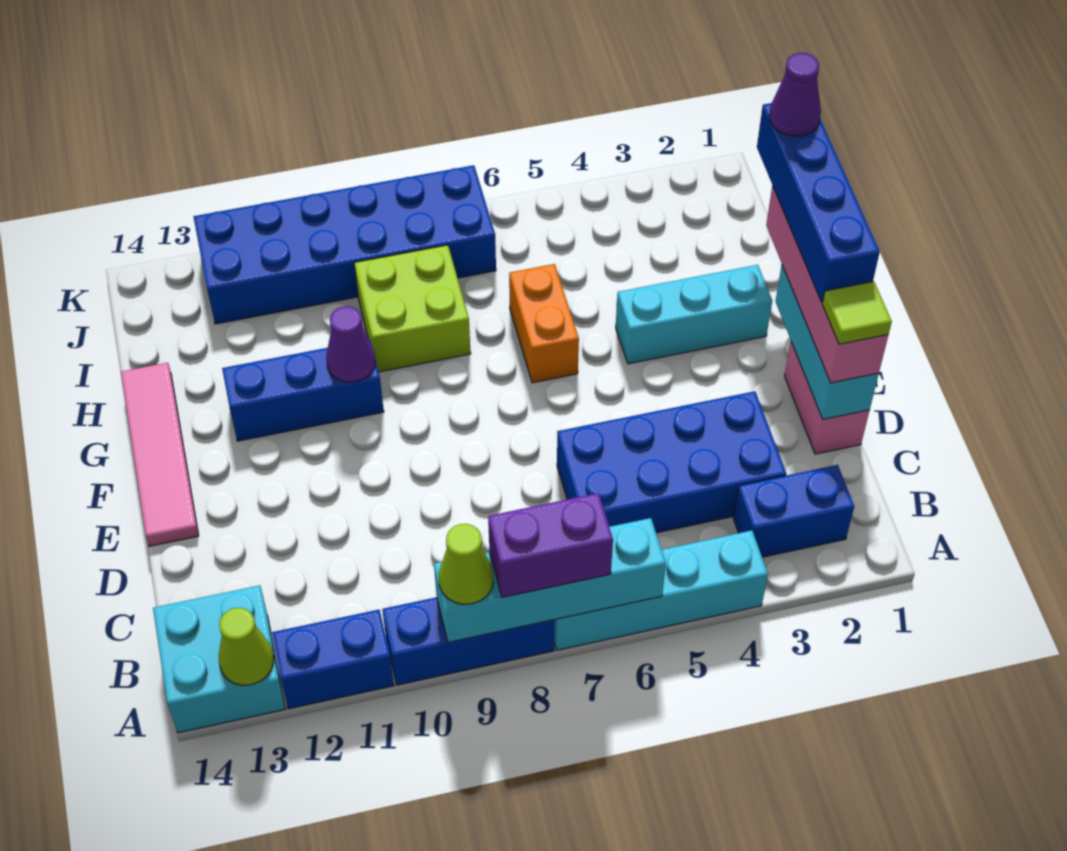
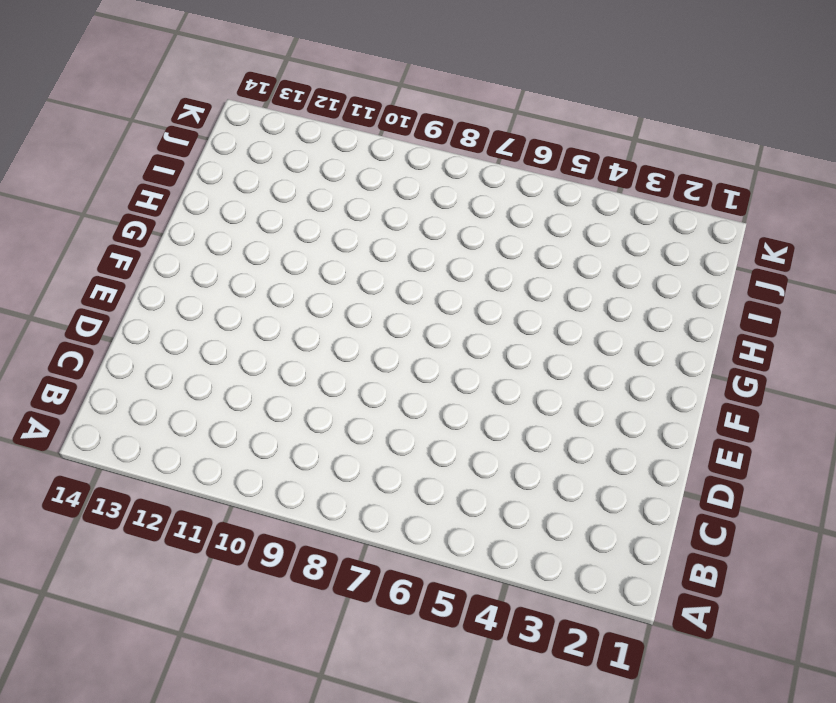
none -> cyan brick A4:A7 level 1
none -> blue brick A8:A10 level 1
none -> blue brick A11:A12 level 1

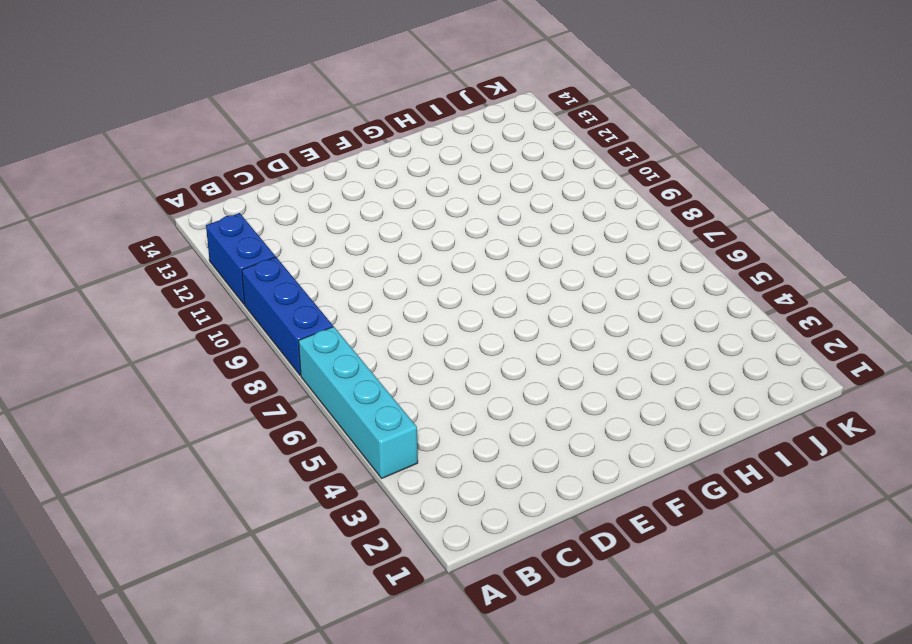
none -> cyan brick A13:B14 level 1
none -> blue brick B2:B3 level 1
none -> blue brick C3:D6 level 1

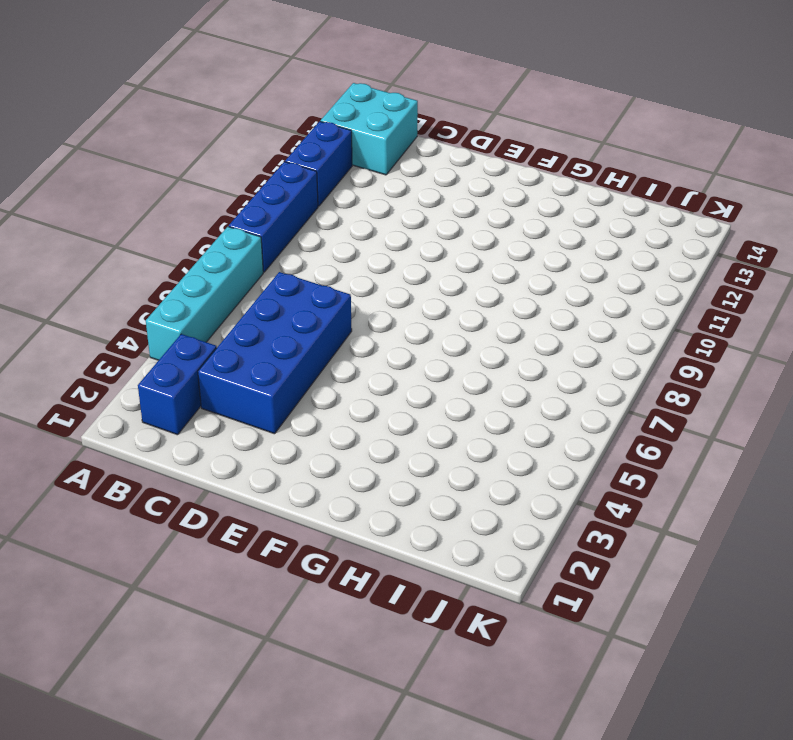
none -> pink brick D1:E1 level 1
none -> pink tile E14:H14 level 1
none -> cyan brick G2:G4 level 1

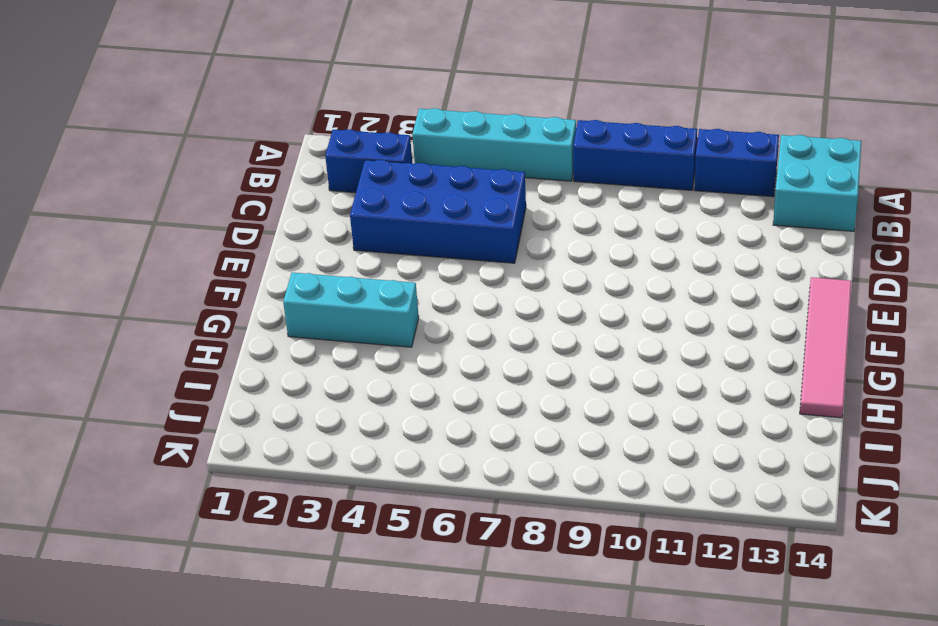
none -> pink brick D1:E1 level 1
none -> orange brick G6:H6 level 1
none -> blue brick G10:G12 level 1

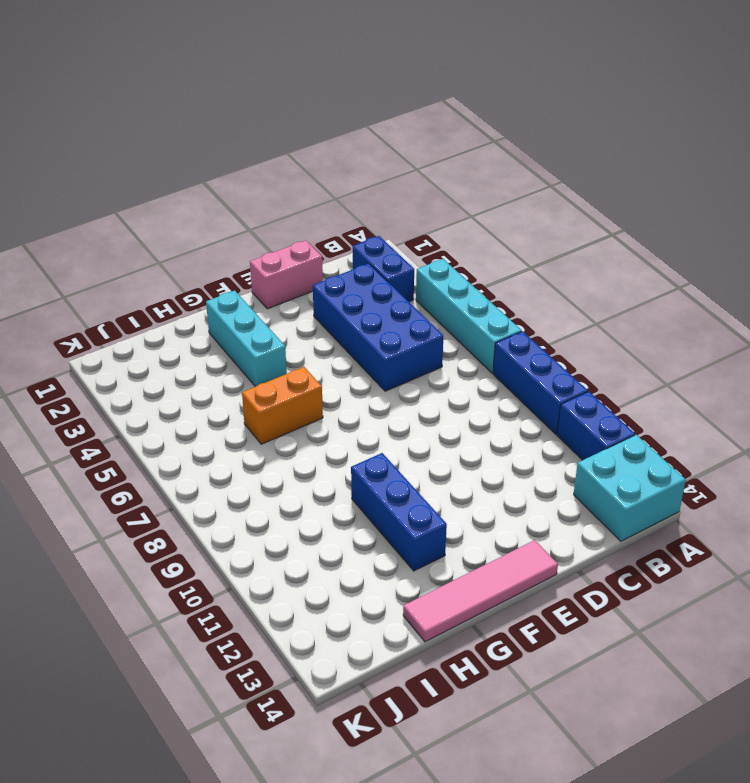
none -> lime brick H8:I9 level 1
none -> blue brick J7:K12 level 1
none -> cyan brick A6:A9 level 2

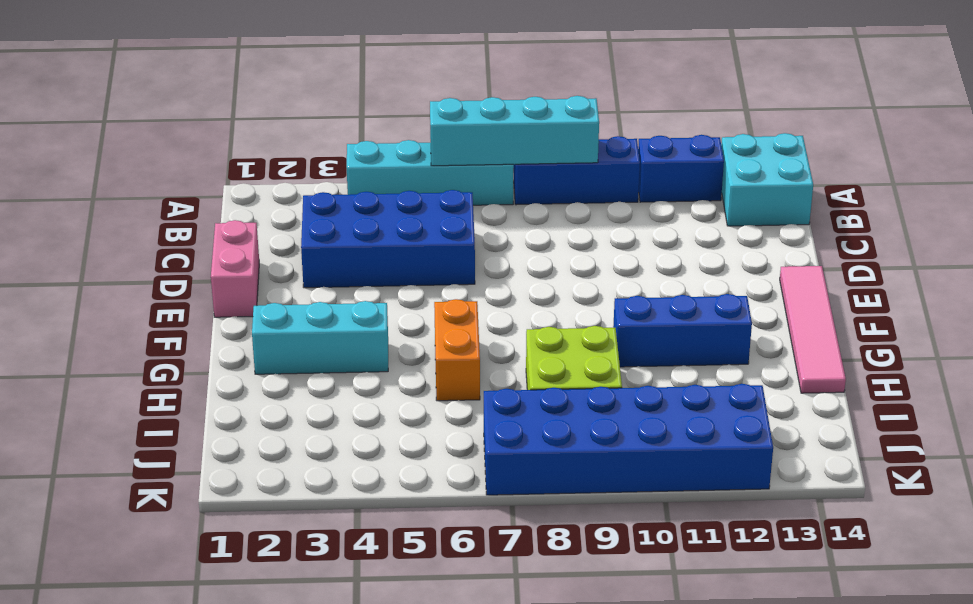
none -> blue brick B2:B3 level 1
none -> lime cone A13 level 2
none -> cyan brick D1:F1 level 2

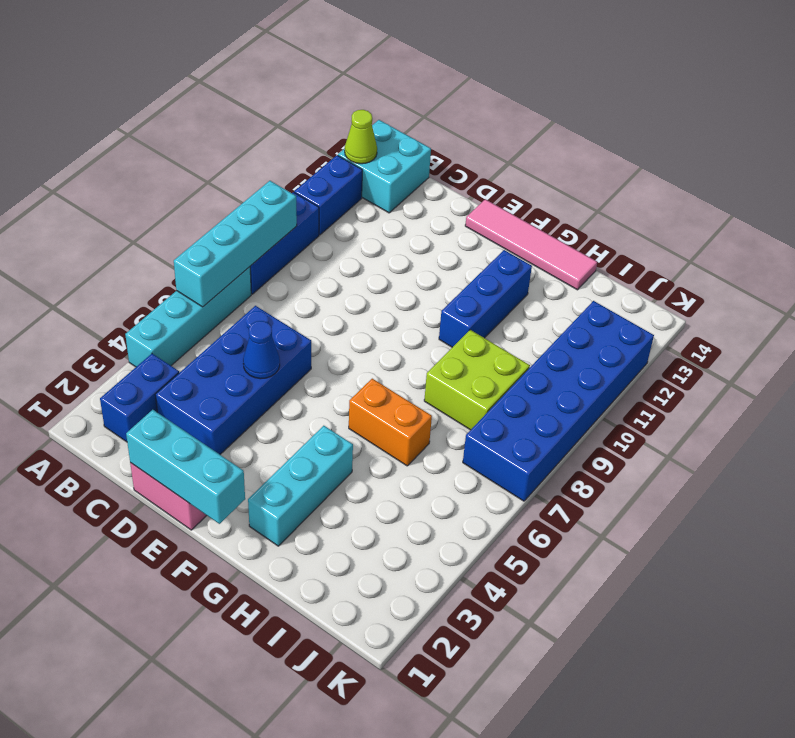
blue cone D5 level 2 -> none
none -> purple cone G10 level 2
none -> purple brick A7:A8 level 3
none -> lime cone A9 level 3

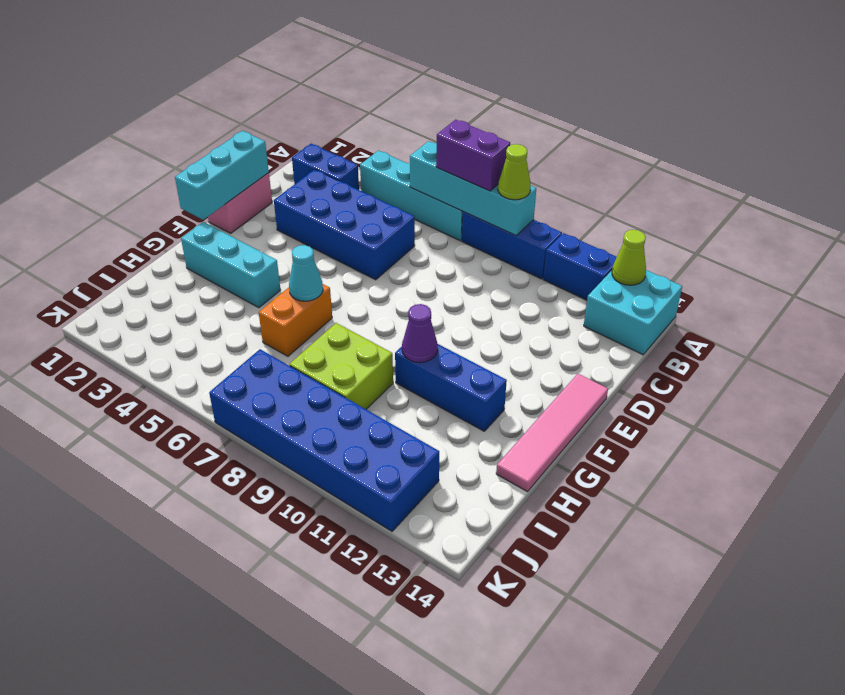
cyan cone G6 level 2 -> none
none -> pink brick D1:G1 level 3
none -> lime tile D1 level 4
none -> blue brick E1:H1 level 4

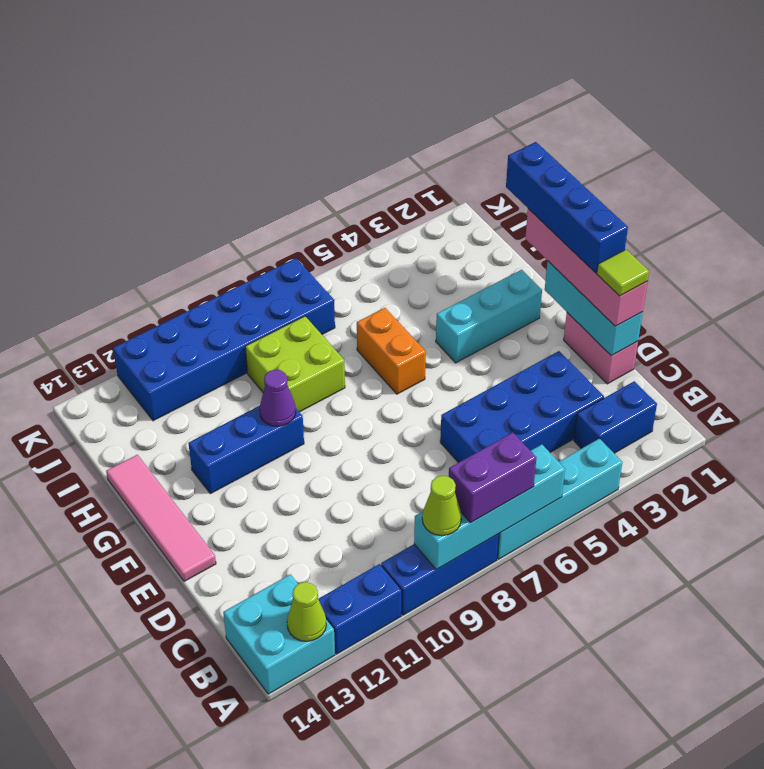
none -> purple cone H1 level 5

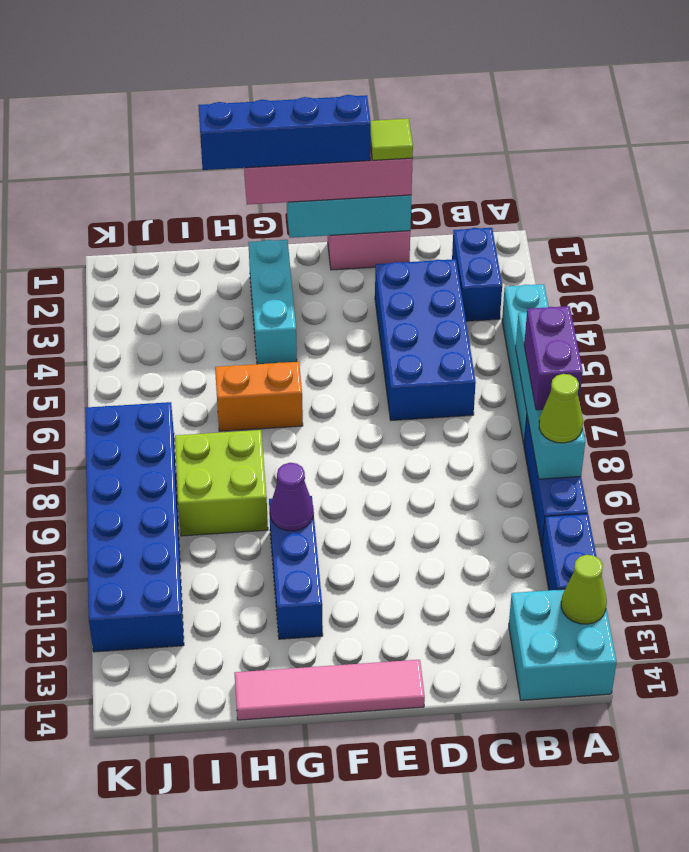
none -> purple cone H1 level 5

